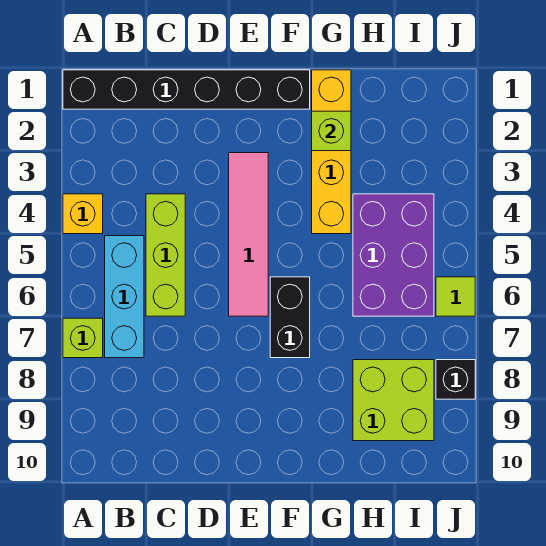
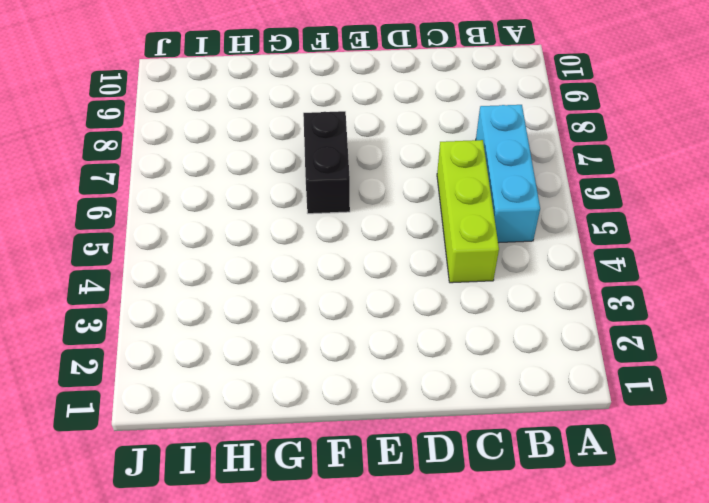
none -> black brick A1:F1 level 1
none -> yellow brick A4 level 1
none -> lime brick A7 level 1

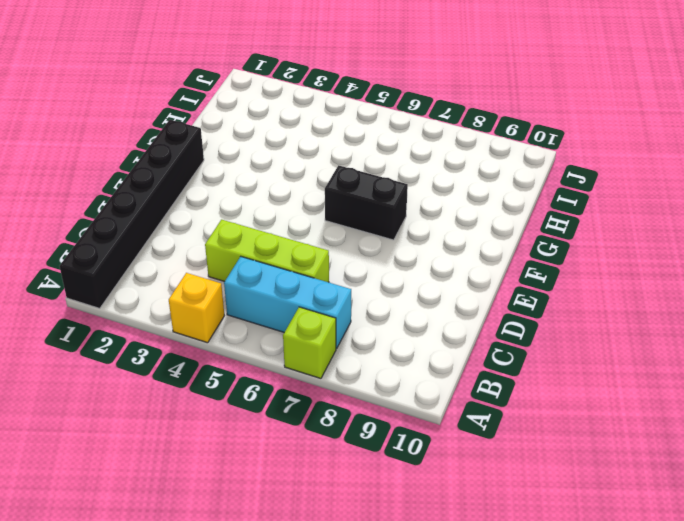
none -> pink tile E3:E6 level 1
none -> yellow brick G1:G4 level 1
none -> purple brick H4:I6 level 1

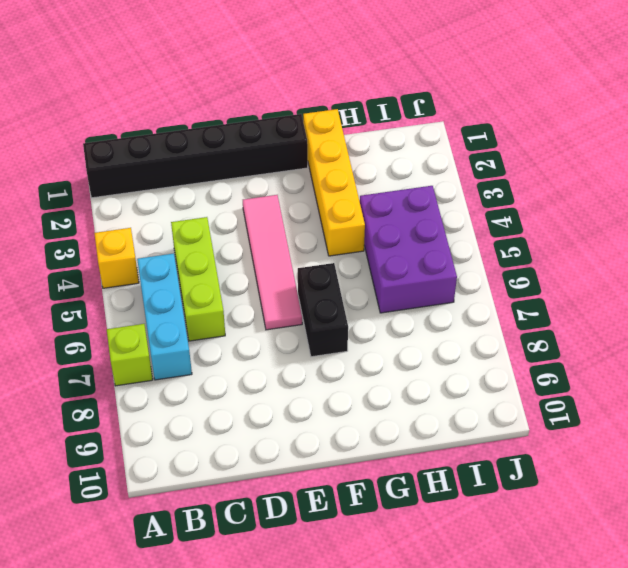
none -> lime brick H8:I9 level 1
none -> lime tile J6 level 1
none -> black brick J8 level 1

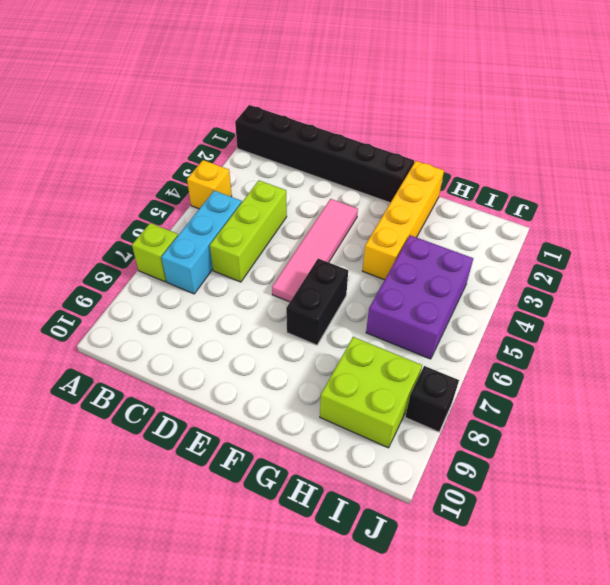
none -> lime tile J6 level 1
none -> lime brick G2 level 2

